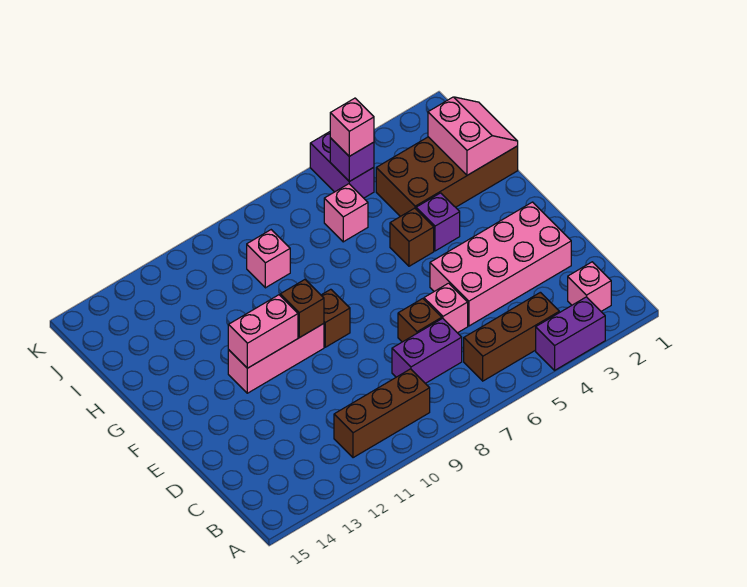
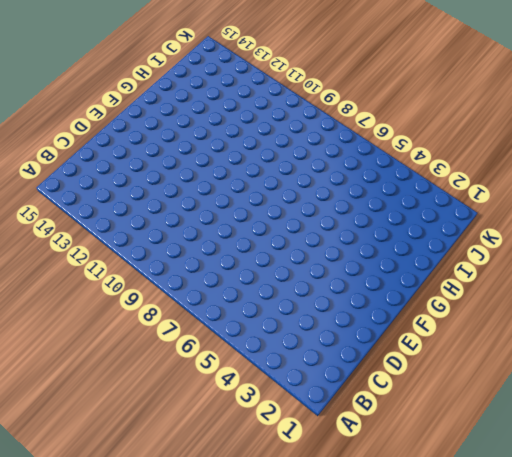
none -> purple brick A3:A4 level 1
none -> pink brick B2 level 1
none -> brown brick B4:B6 level 1

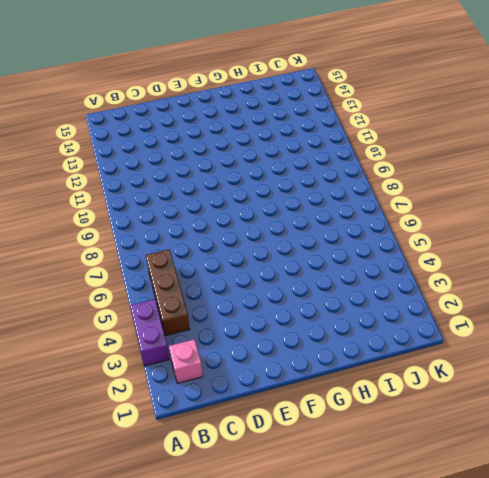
none -> brown brick B9:B11 level 1
none -> purple brick C7:C8 level 1
none -> pink brick D2:E5 level 1

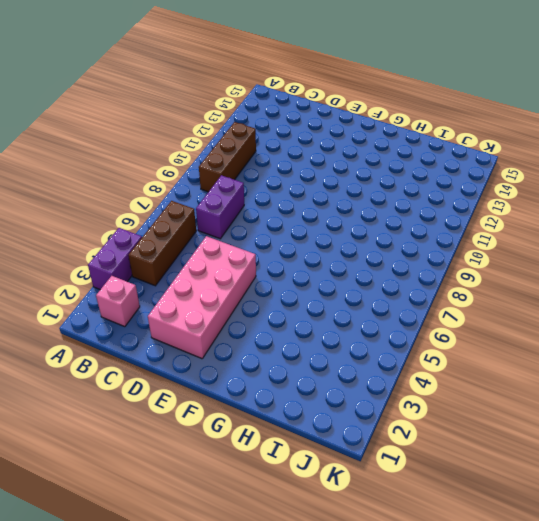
none -> pink brick D6 level 1
none -> brown brick D7 level 1
none -> brown brick F9 level 1

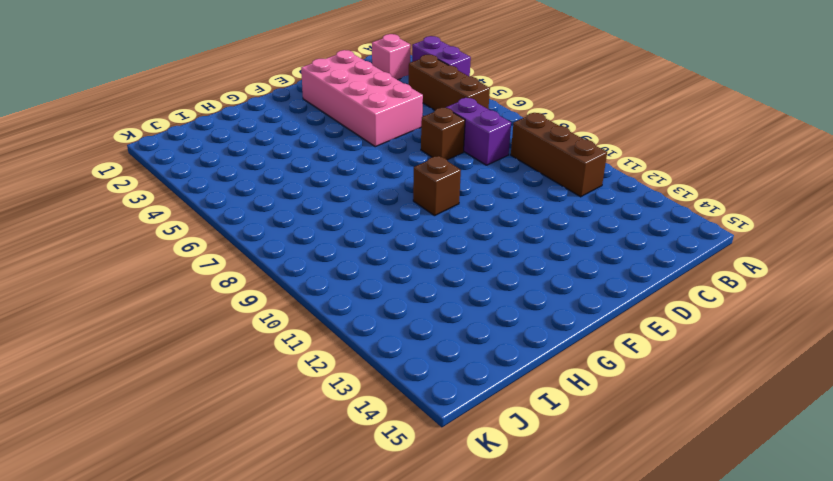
none -> pink brick D6 level 1
none -> pink brick F10:F12 level 1
none -> purple brick G4 level 1

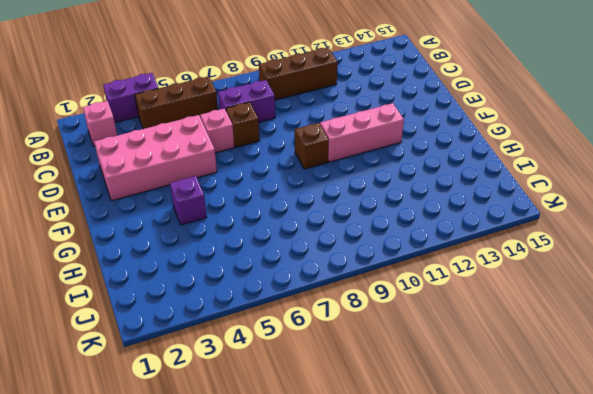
none -> brown brick G5 level 1
none -> brown brick H1:I4 level 1
none -> pink brick I6 level 1

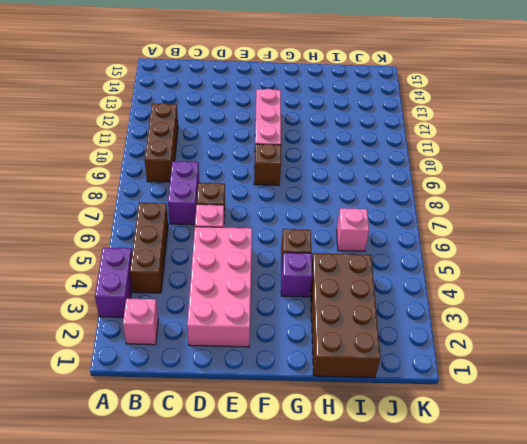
none -> pink brick I9 level 1
none -> purple brick J5:K5 level 1
none -> brown brick F10 level 2

